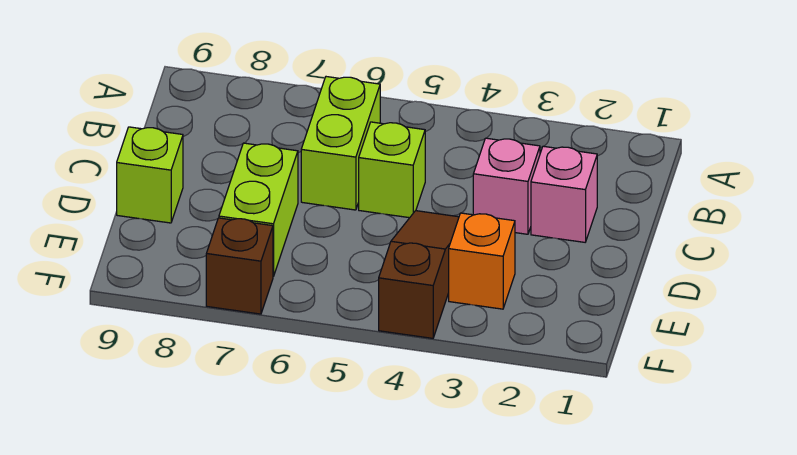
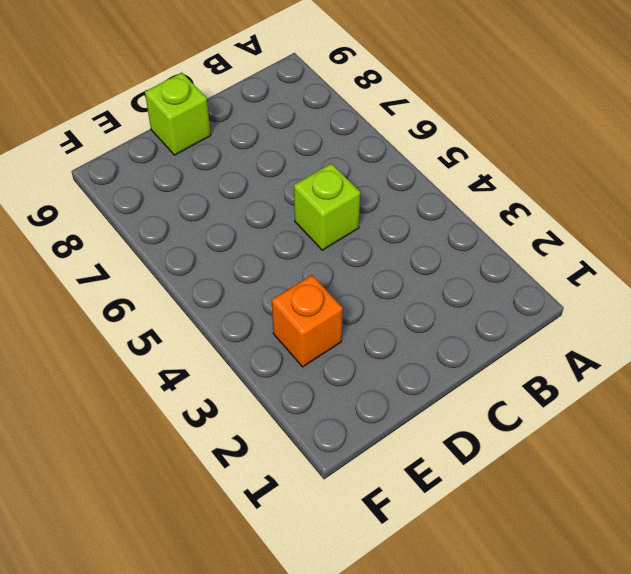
none -> lime brick B6:C6 level 1
none -> pink brick C2 level 1

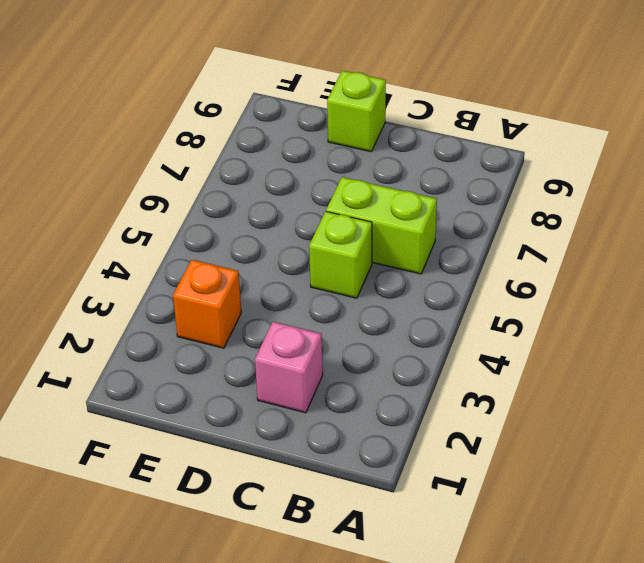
none -> pink brick C3 level 1
none -> brown slope D4:F4 level 1 top F

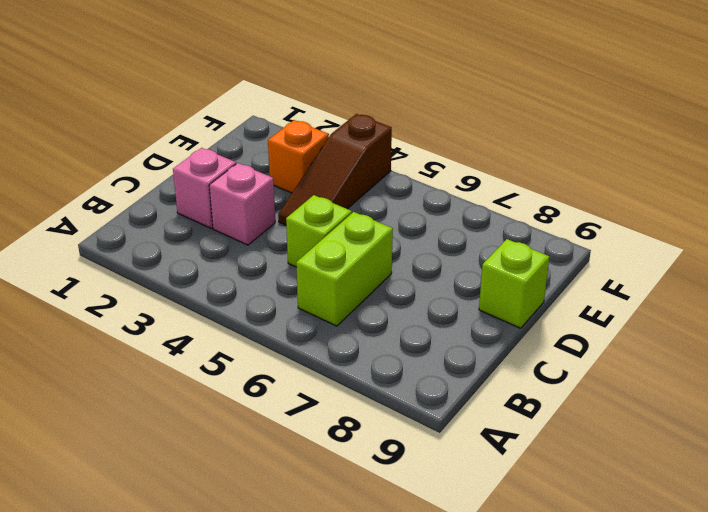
none -> lime brick D7:E7 level 1
none -> brown brick F7 level 1

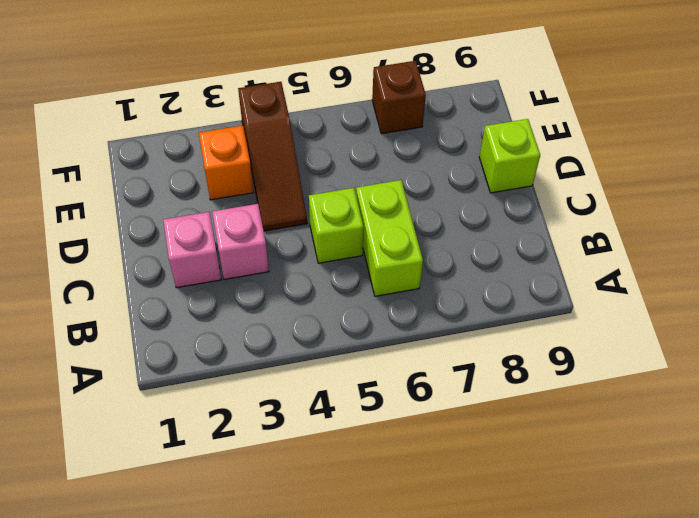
none -> lime brick D7:E7 level 1

